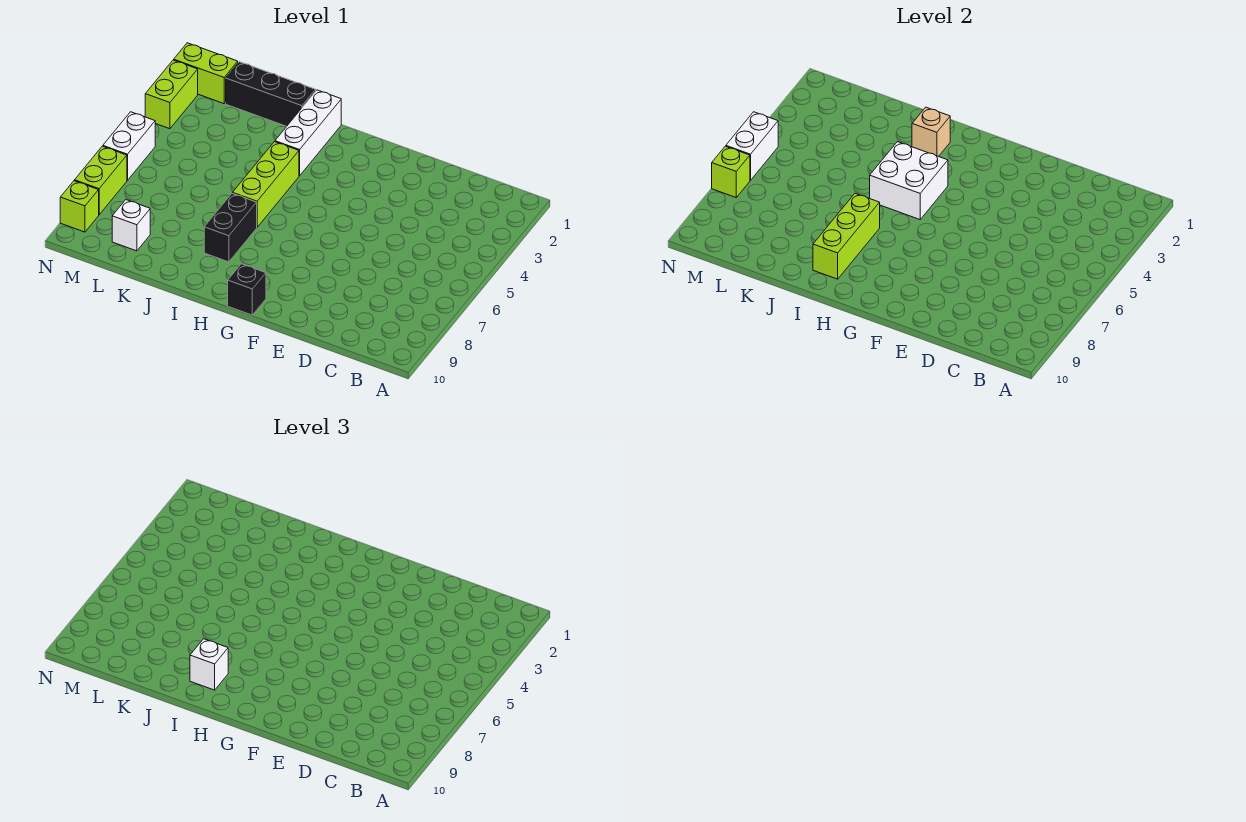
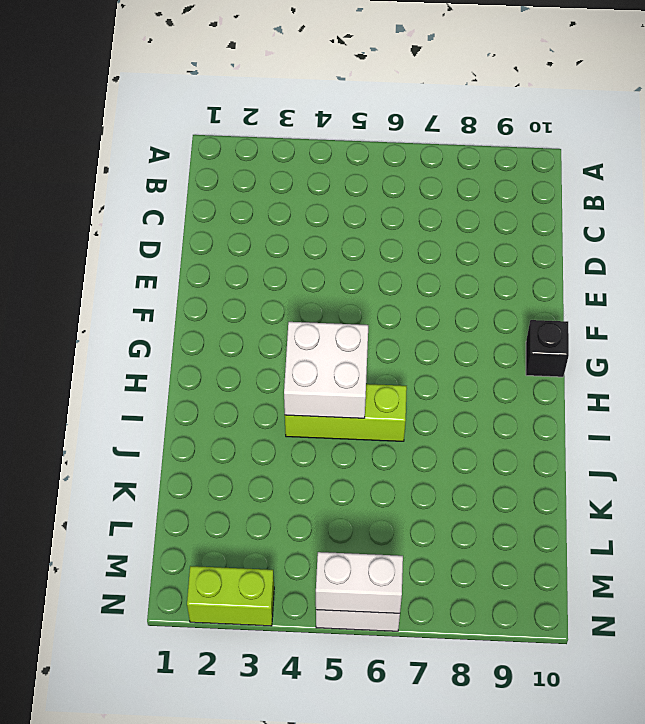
none -> white brick I1:I3 level 1
none -> black brick I7:I8 level 1
none -> black brick J1:L1 level 1

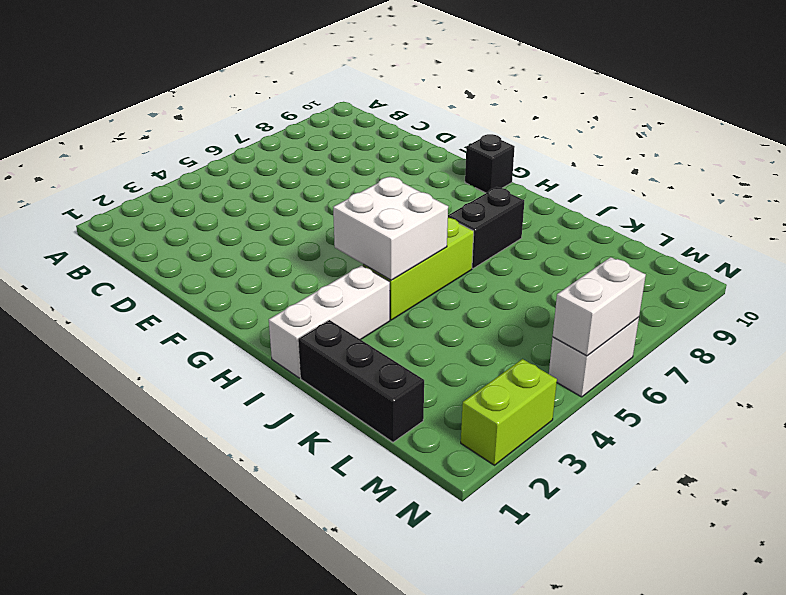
none -> white brick L9 level 1
none -> lime brick M1:N1 level 1
none -> lime brick N7:N8 level 1

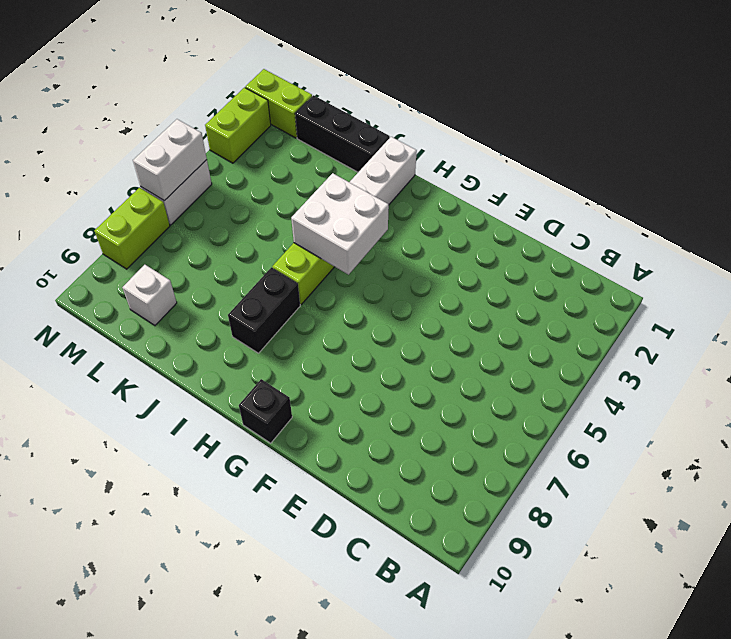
none -> lime brick N9 level 1
none -> tan brick I2 level 2
none -> lime brick I7:I9 level 2

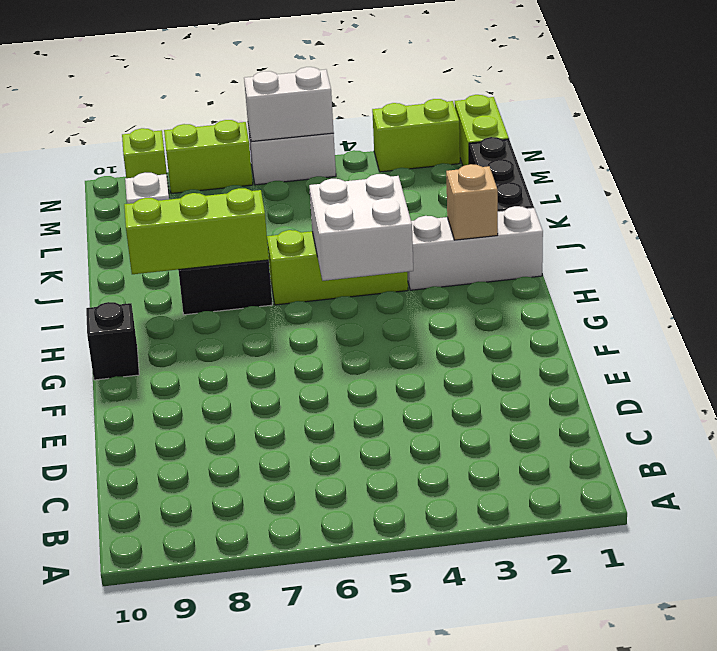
none -> lime brick N7 level 2
none -> white brick I9 level 3

